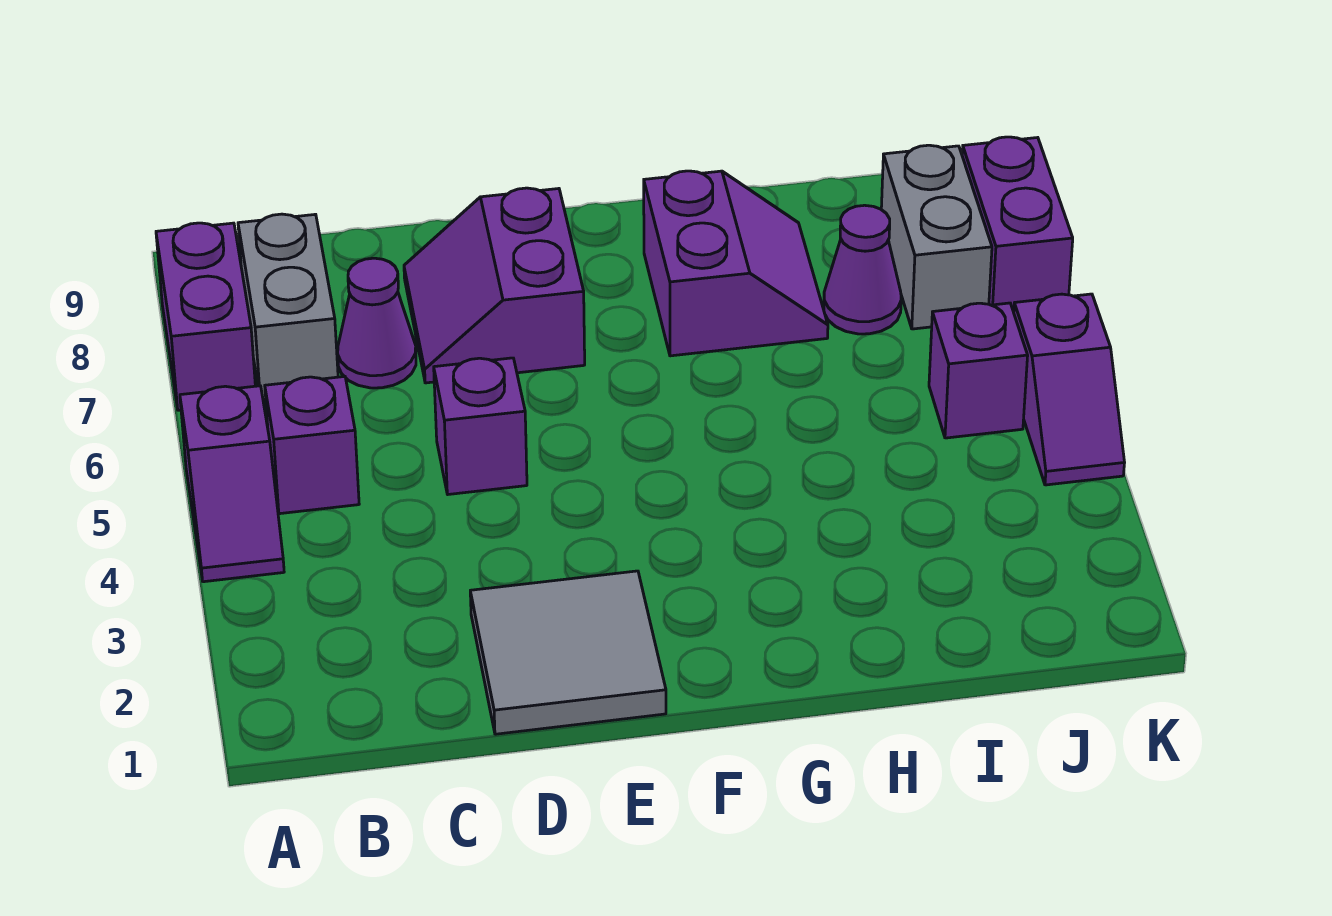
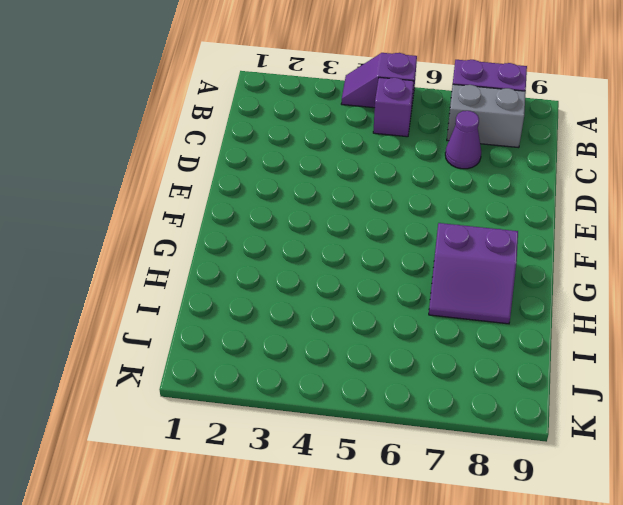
none -> grey tile D1:E2 level 1
none -> purple brick D5 level 1
none -> purple slope D7:E8 level 1 top E

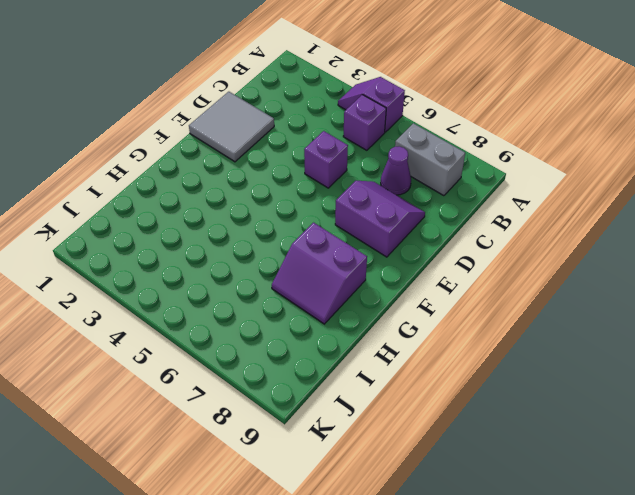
none -> purple brick A7:A8 level 1
none -> purple cone I7 level 1
none -> purple brick J5 level 1

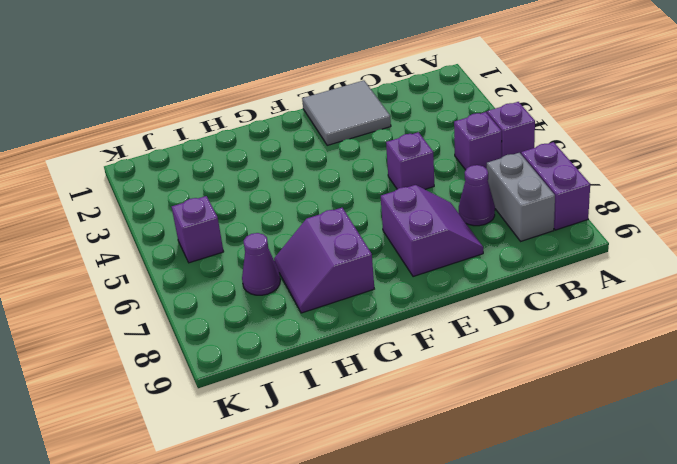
none -> grey brick J7:J8 level 1
none -> purple slope K4:K5 level 1 top 5
none -> purple brick K7:K8 level 1

